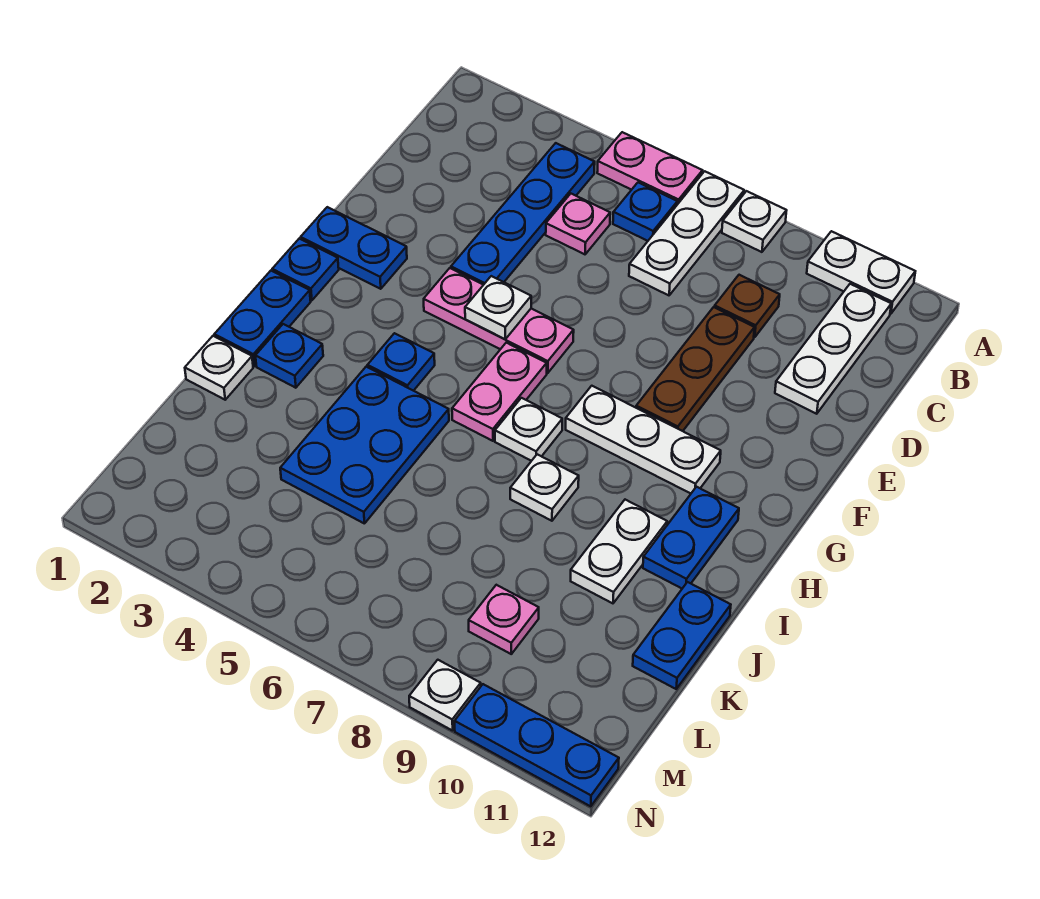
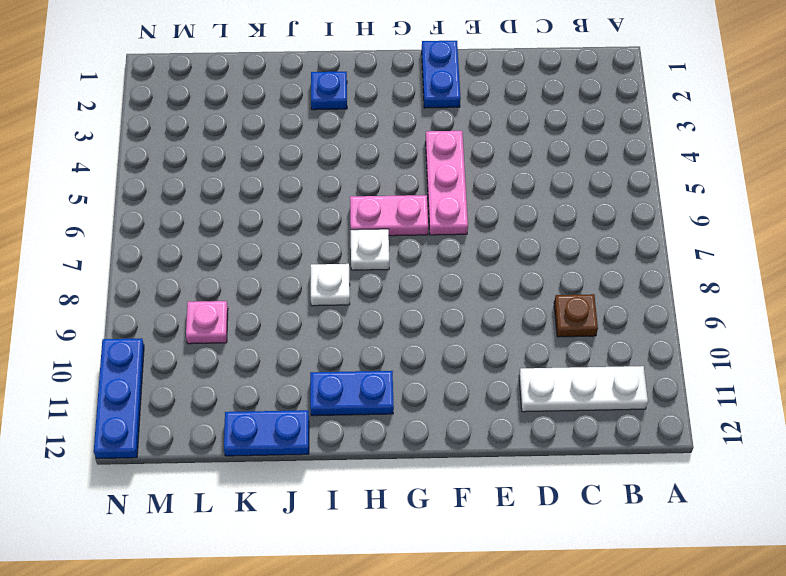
none -> pink plate A5:A6 level 1
none -> white plate A7:C7 level 1
none -> white plate A8 level 1

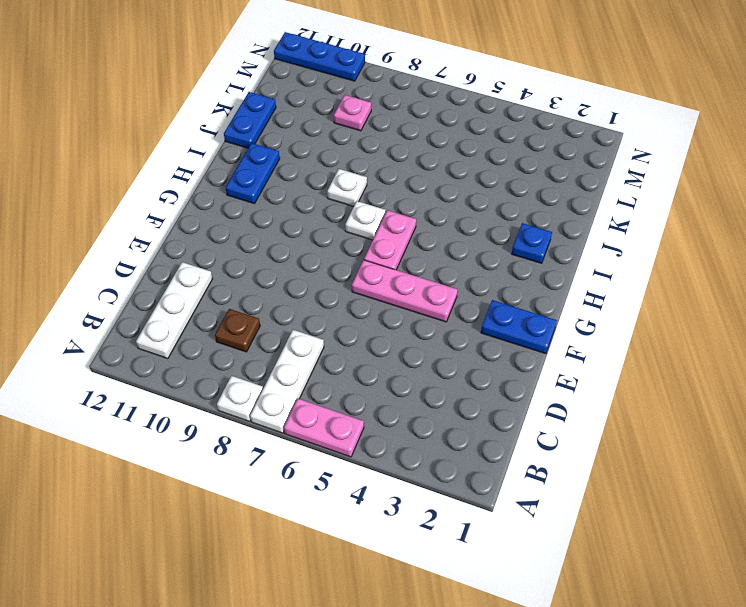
none -> white plate A10:A11 level 1
none -> blue plate B4:E4 level 1
none -> blue plate B6 level 1

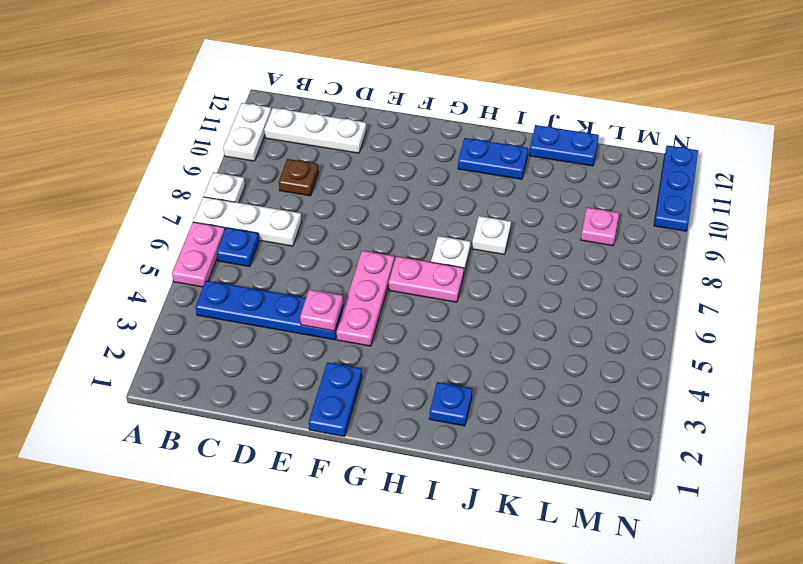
pink plate E4 level 2 -> pink plate C5 level 1
none -> brown plate D9:F9 level 1
none -> blue plate G1 level 1
none -> white plate G8:G10 level 1

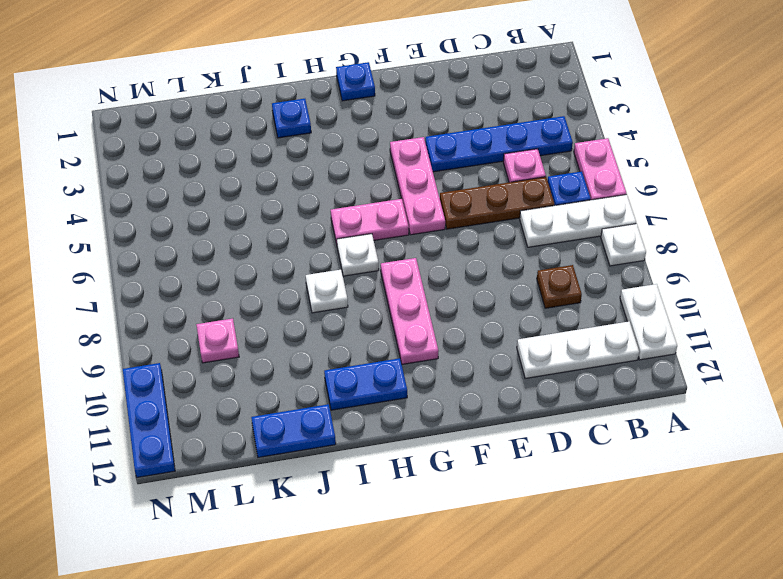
brown plate C6:E6 level 1 -> brown plate D9:F9 level 1
pink plate G8:G10 level 1 -> white plate G8:G10 level 1
none -> blue plate F1:F2 level 1
none -> blue plate H1:I1 level 1
none -> blue plate H4 level 1

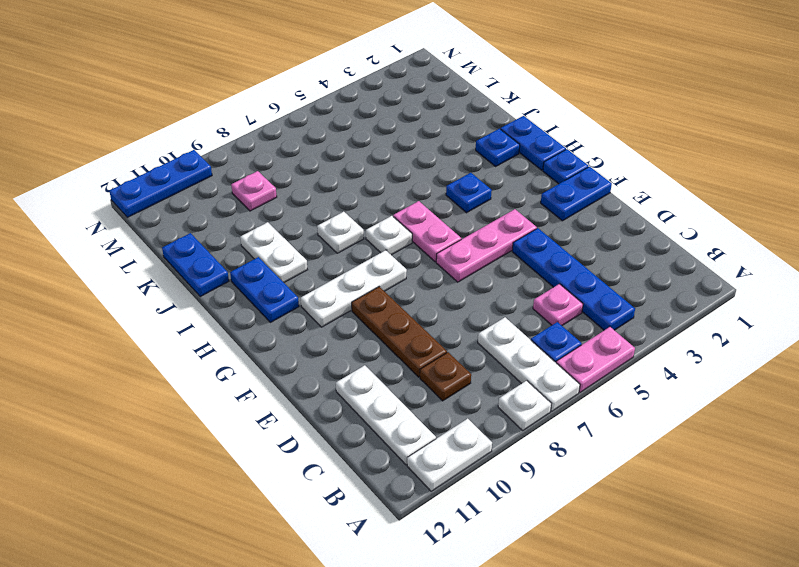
none -> blue plate I4:K5 level 1
none -> white plate J1 level 1
none -> white plate N9 level 1

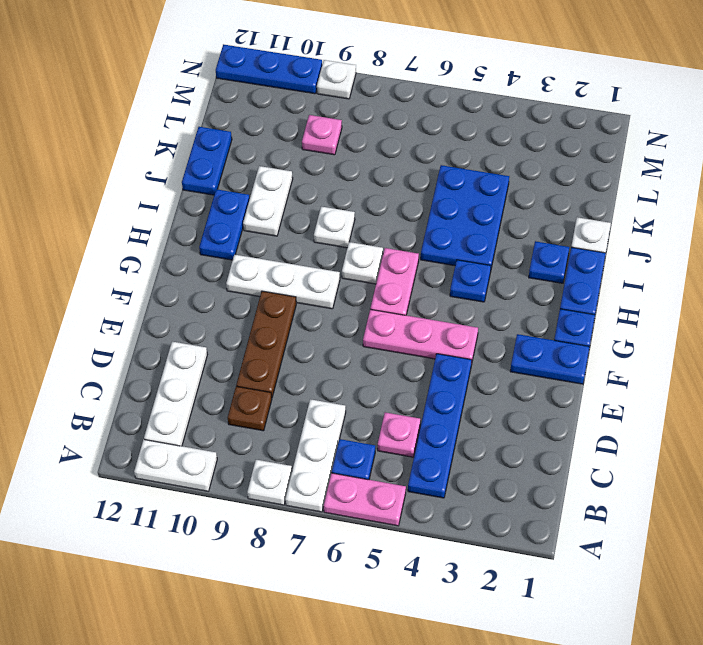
none -> white plate F5 level 2

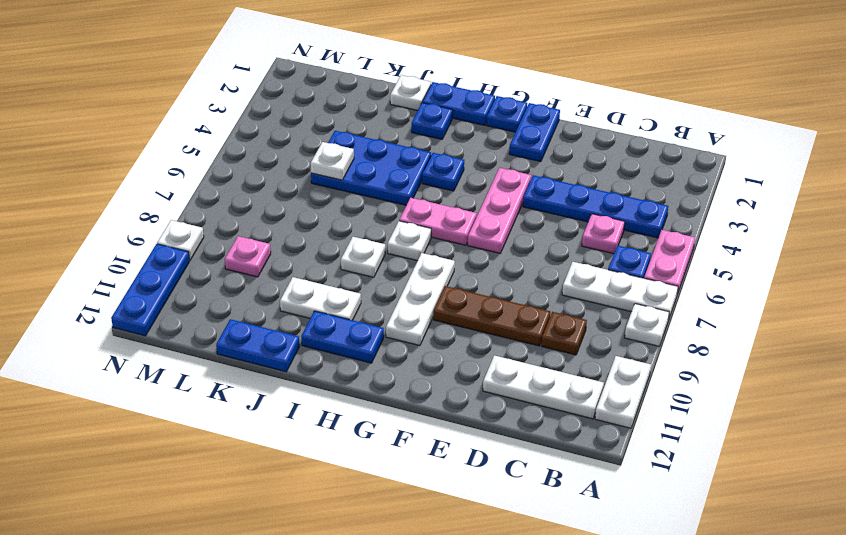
white plate K5 level 2 -> white plate F5 level 2

